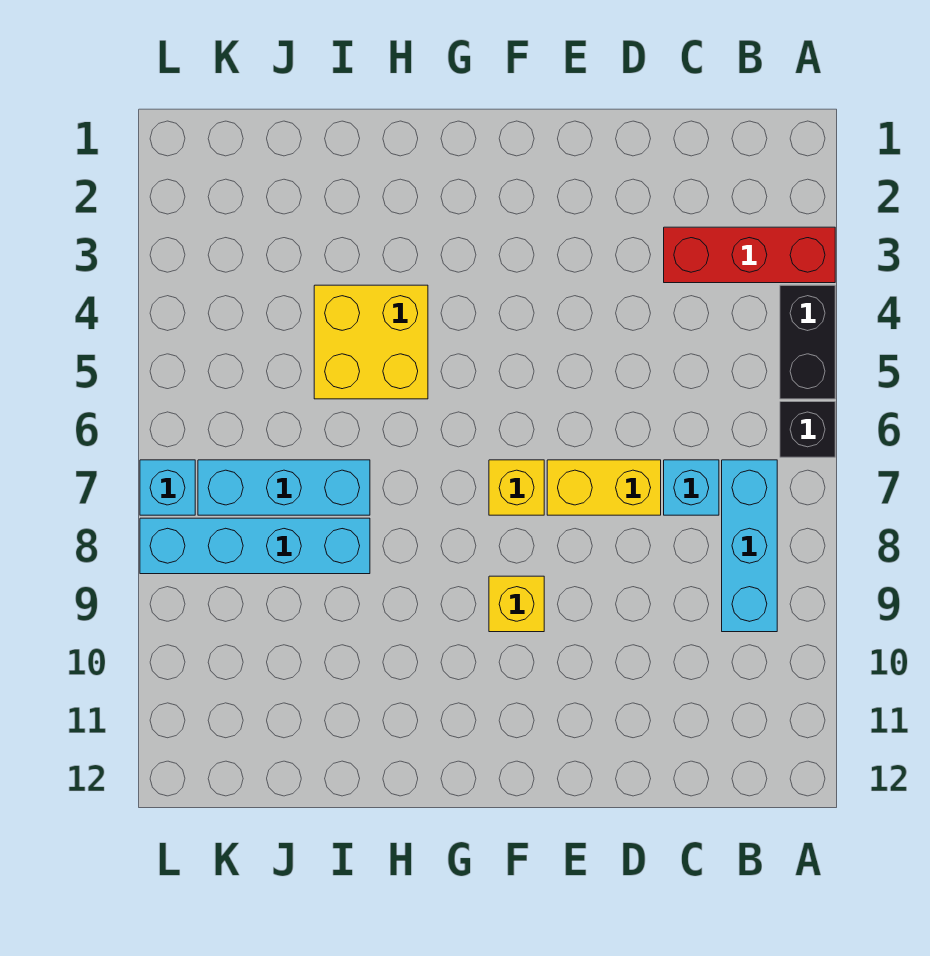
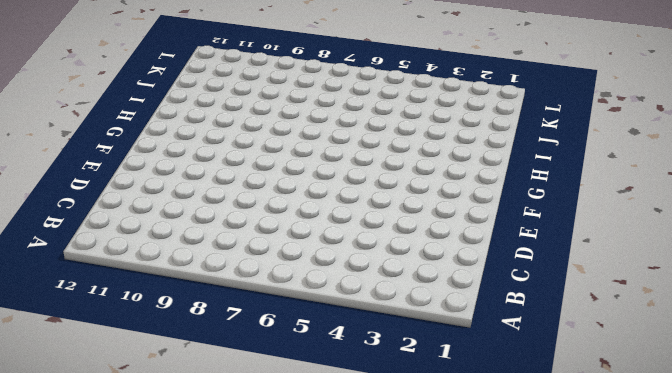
none -> red brick A3:C3 level 1
none -> black brick A4:A5 level 1
none -> black brick A6 level 1

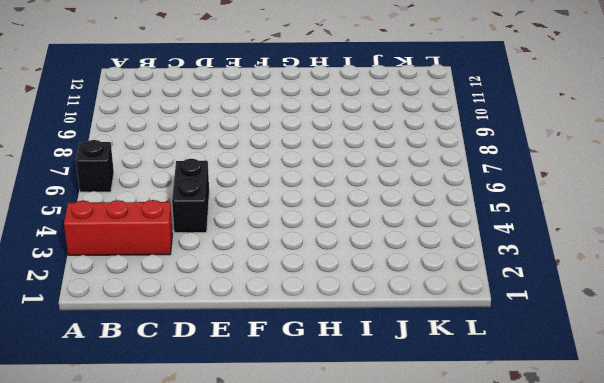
black brick D4:D5 level 1 -> black brick A4:A5 level 1
none -> cyan brick B7:B9 level 1
none -> cyan brick C7 level 1
none -> yellow brick D7:E7 level 1

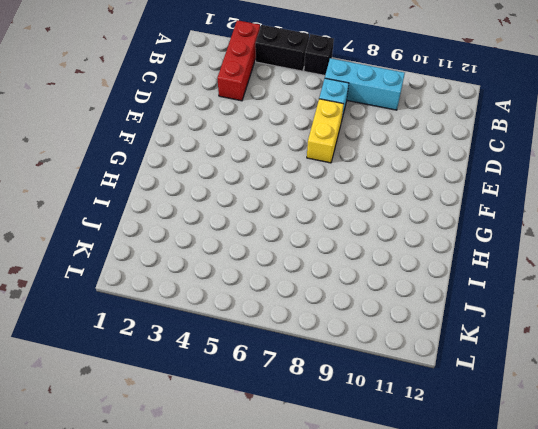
none -> yellow brick F7 level 1
none -> yellow brick F9 level 1
none -> yellow brick H4:I5 level 1

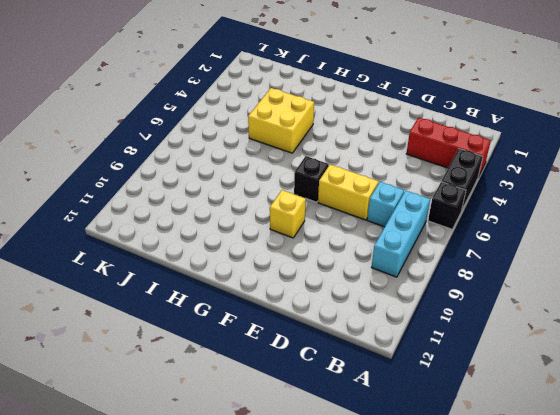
black brick F7 level 1 -> yellow brick F7 level 1
none -> cyan brick I7:K7 level 1
none -> cyan brick I8:L8 level 1
none -> cyan brick L7 level 1

